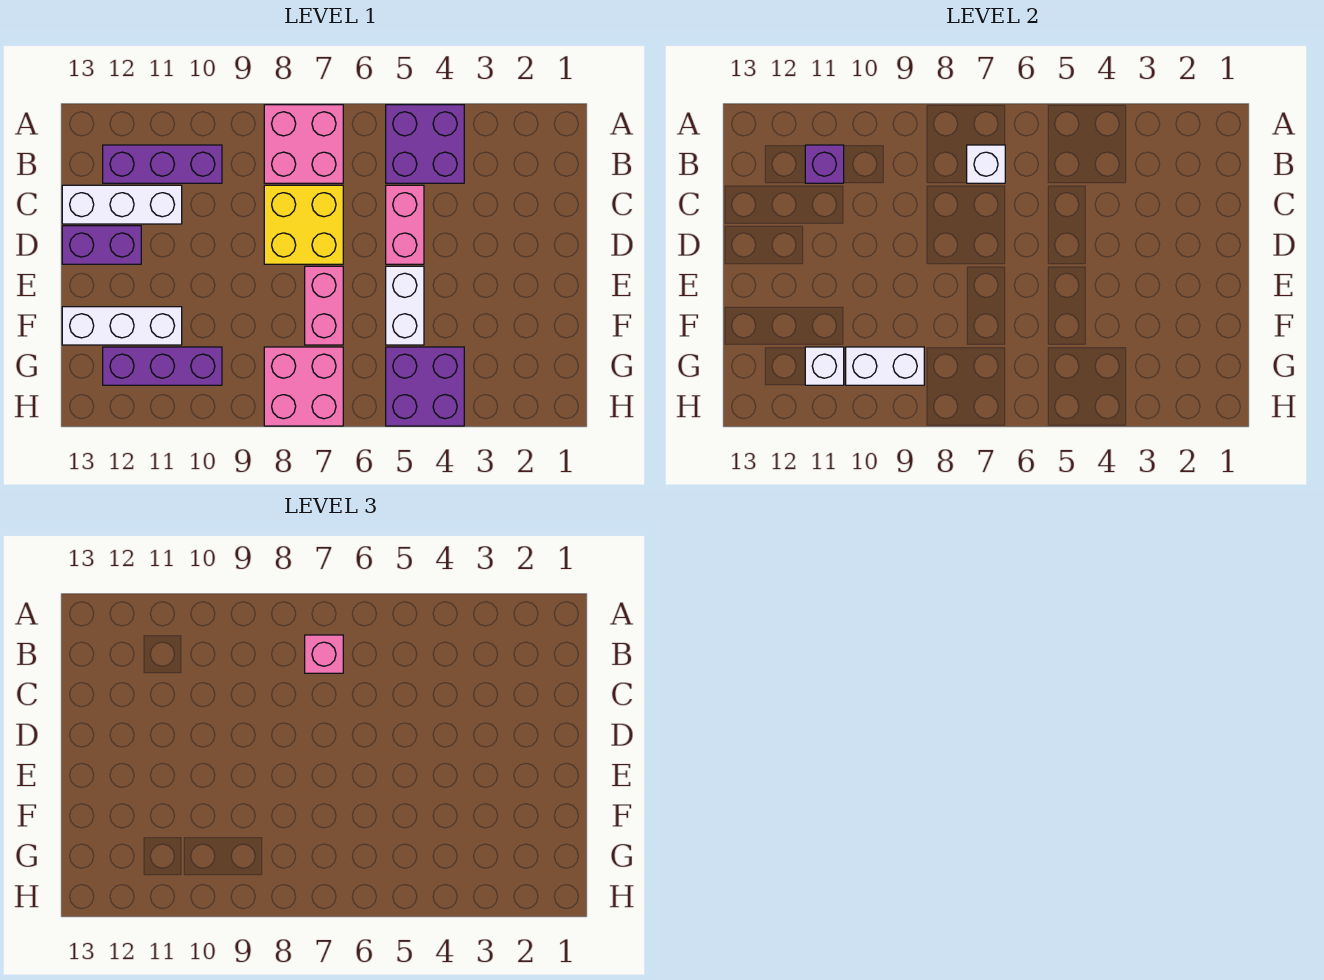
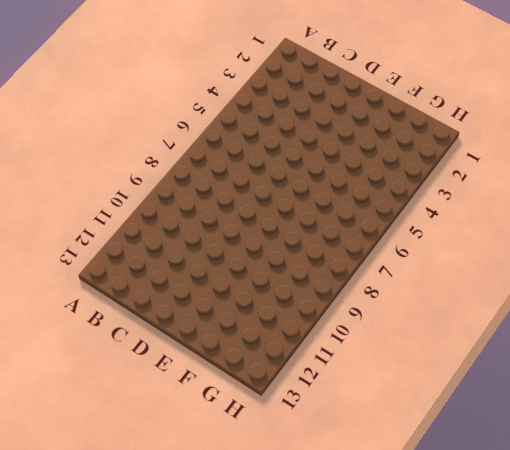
none -> purple brick A4:B5 level 1
none -> pink brick A7:B8 level 1
none -> purple brick B10:B12 level 1

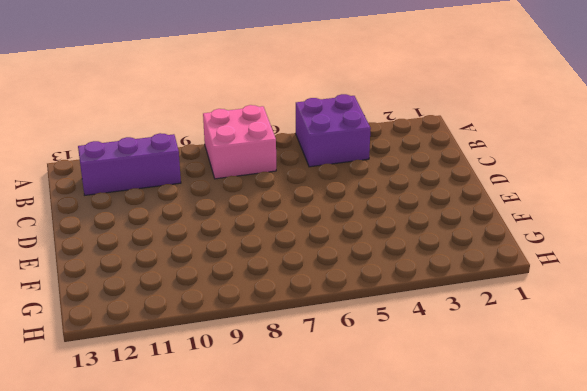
none -> pink brick C5:D5 level 1
none -> yellow brick C7:D8 level 1
none -> white brick C11:C13 level 1

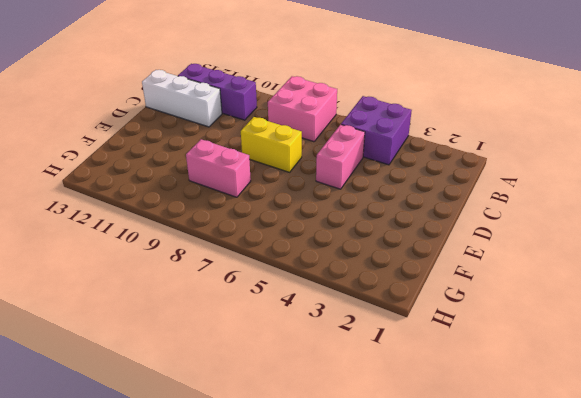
yellow brick D7:D8 level 1 -> yellow brick C7:D8 level 1
pink brick F8:F9 level 1 -> pink brick E7:F7 level 1
none -> purple brick D12:D13 level 1
none -> white brick E5:F5 level 1
none -> white brick F11:F13 level 1

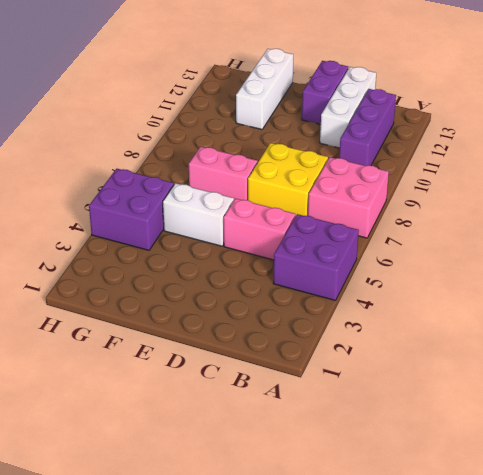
none -> pink brick G7:H8 level 1
none -> purple brick G10:G12 level 1
none -> white brick B7 level 2

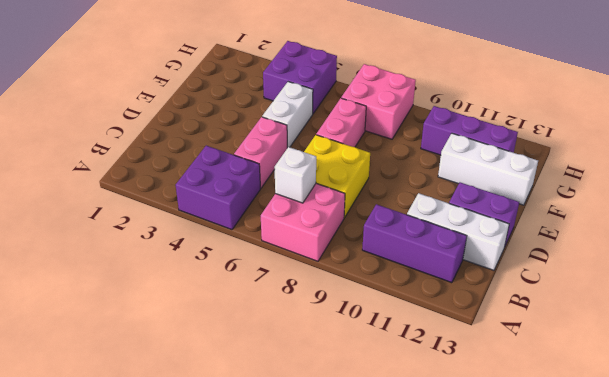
none -> purple brick B11 level 2
none -> white brick G9:G10 level 2
none -> white brick G11 level 2

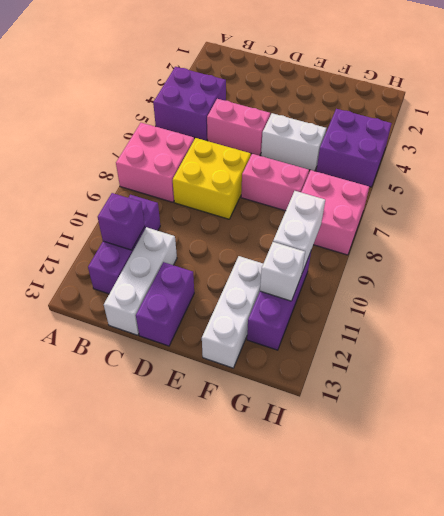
none -> white brick B7 level 2
none -> pink brick B7 level 3

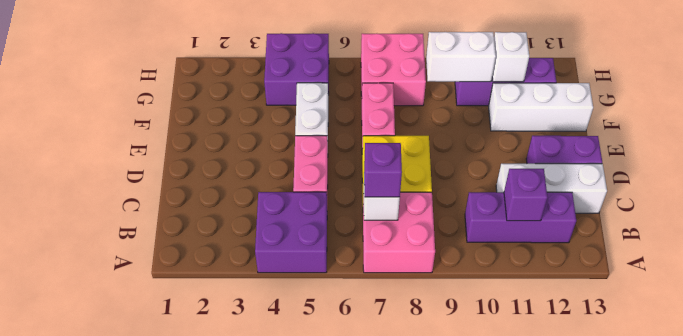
purple brick B7 level 3 -> pink brick B7 level 3

